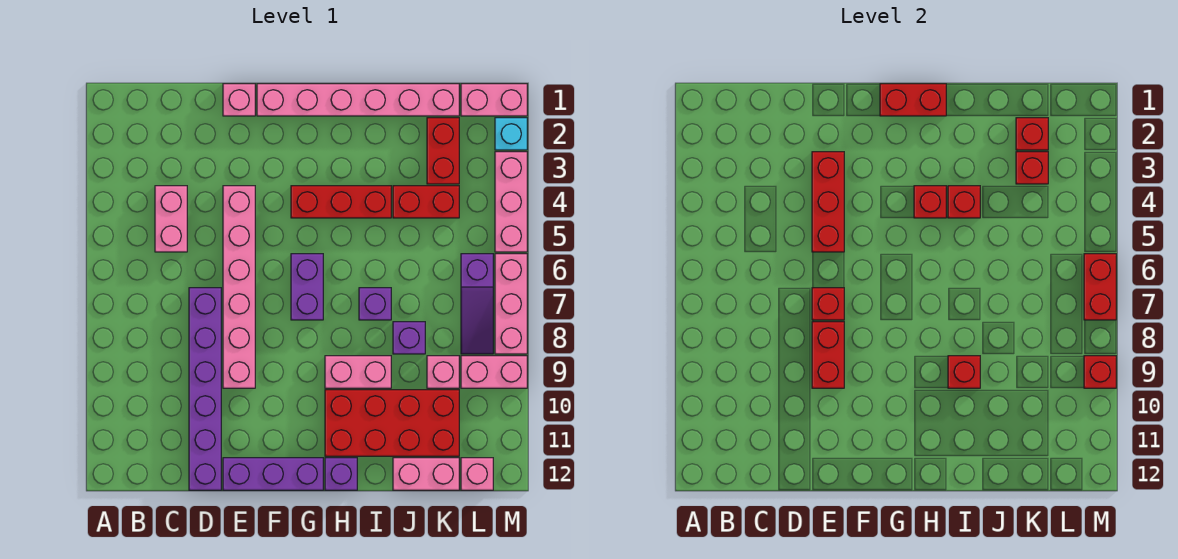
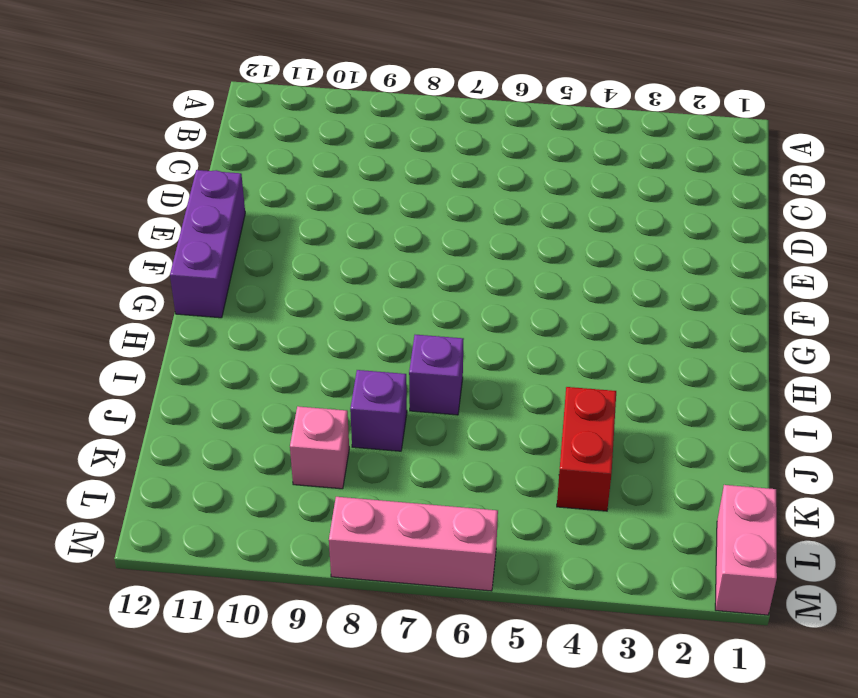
none -> pink brick C4:C5 level 1
none -> purple brick D7:D12 level 1
none -> pink brick E1 level 1
none -> pink brick E4:E9 level 1

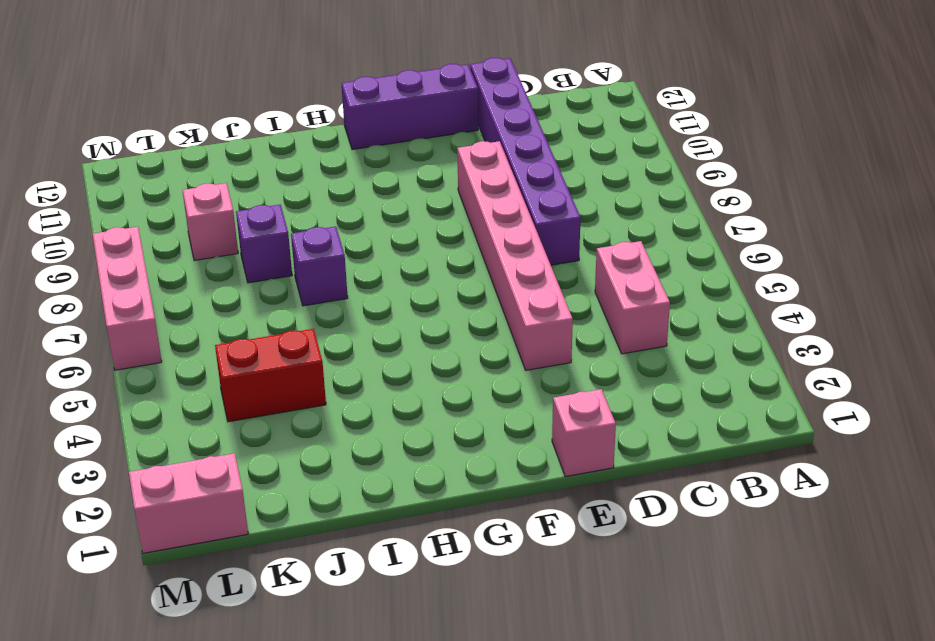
none -> pink brick F1:K1 level 1
none -> red brick G4:I4 level 1
none -> purple brick G6:G7 level 1
none -> pink brick H9:I9 level 1

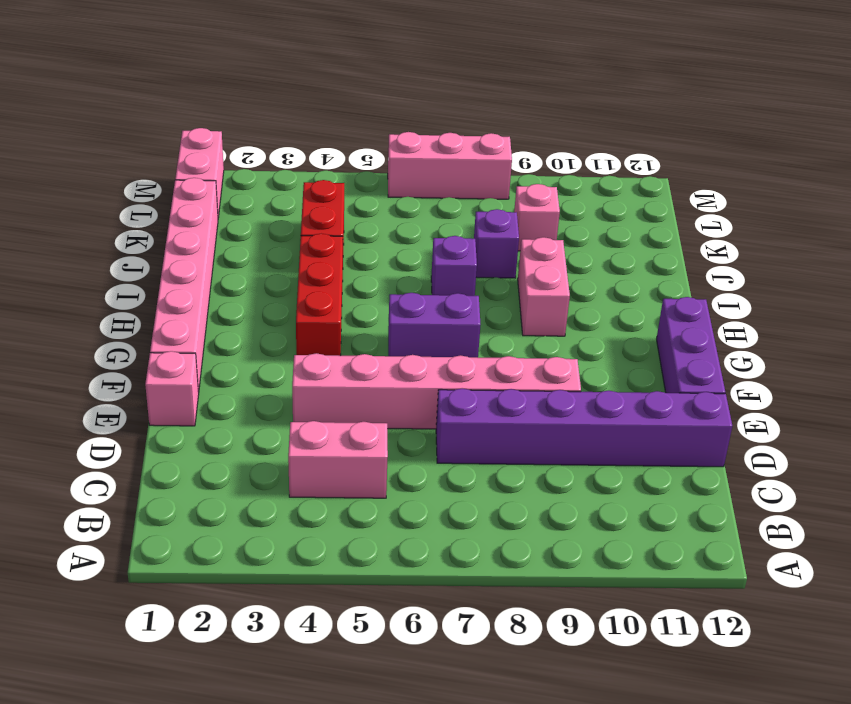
none -> red brick H10:K11 level 1
none -> purple brick H12 level 1
none -> pink brick J12:K12 level 1
none -> red brick K2:K3 level 1

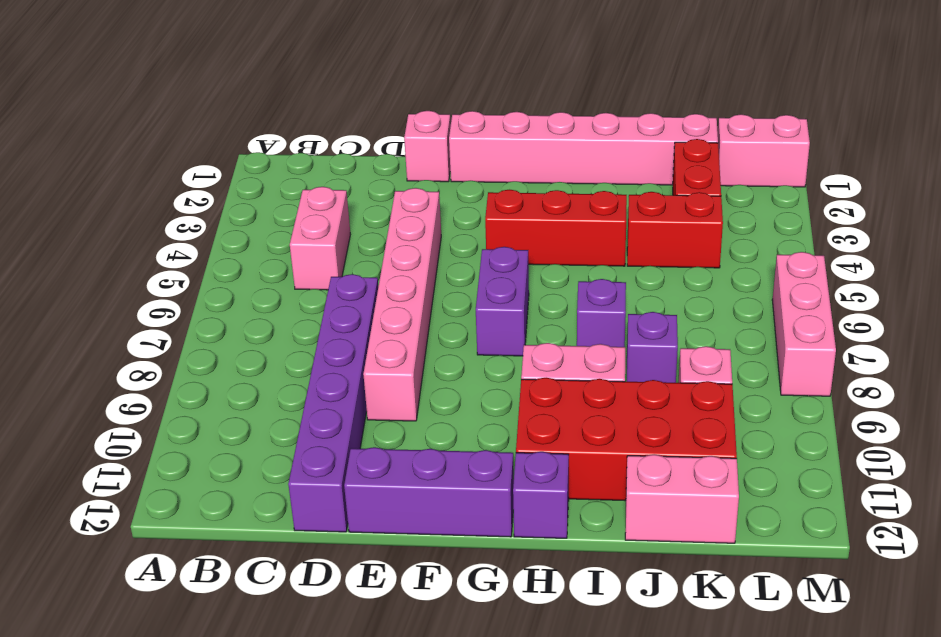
none -> purple slope L6:L8 level 1 top 6
none -> pink brick L9:M9 level 1
none -> pink brick L12 level 1
none -> cyan brick M2 level 1

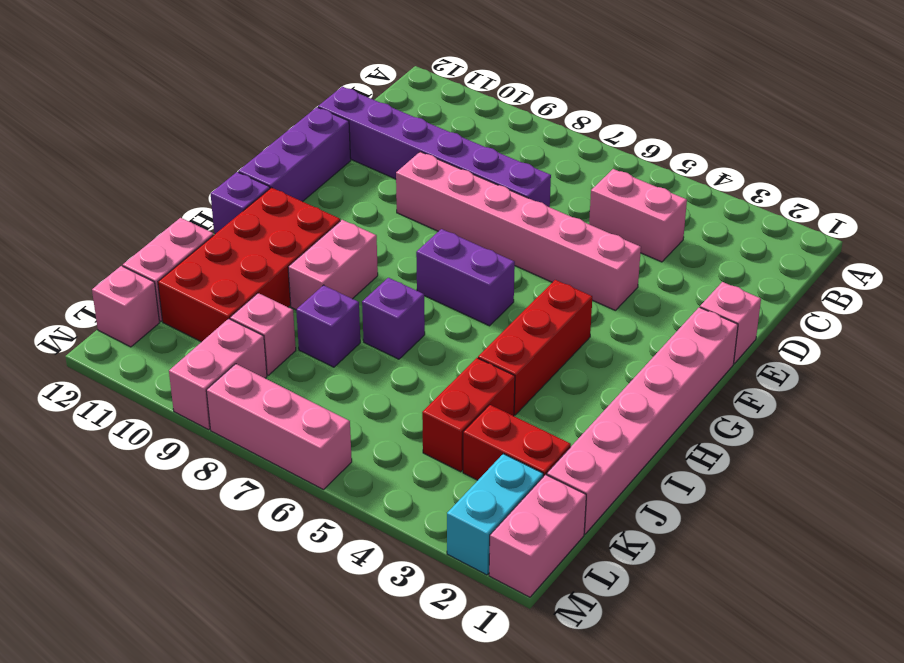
cyan brick L2:M2 level 1 -> cyan brick M2 level 1
none -> purple slope L6:L8 level 1 top 6
none -> pink brick M3:M5 level 1
none -> red brick E3:E5 level 2
none -> red brick E7 level 2

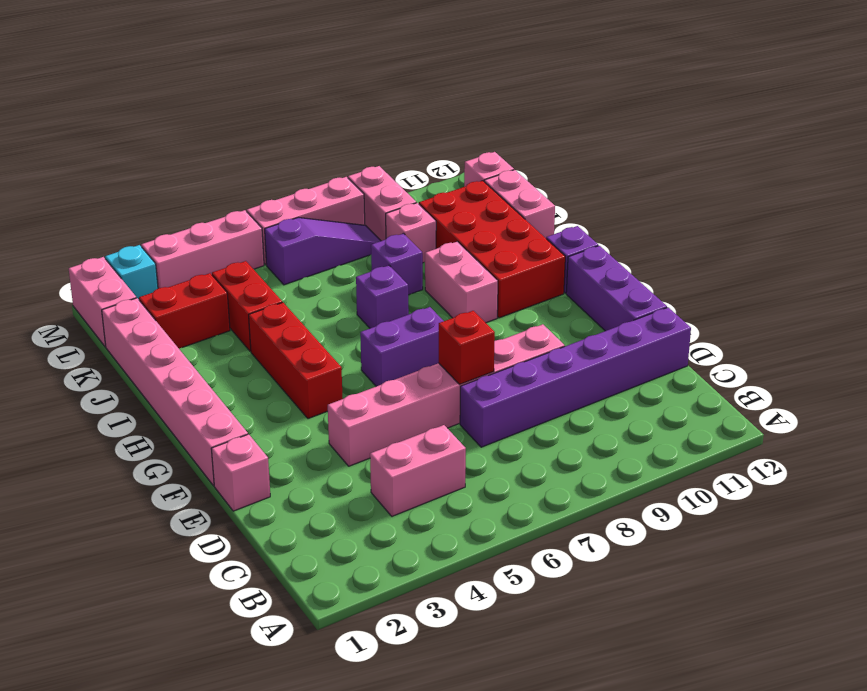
none -> red brick E3:E5 level 2
none -> red brick E8:E9 level 2
none -> red brick G1:H1 level 2
none -> red brick H4 level 2

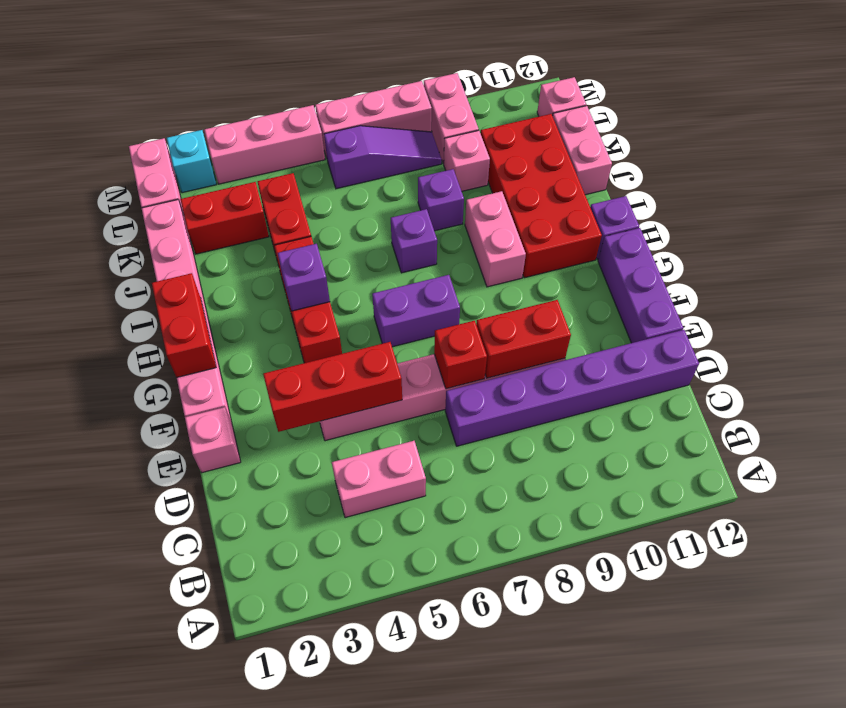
purple brick H4 level 2 -> red brick H4 level 2
none -> red brick I4 level 2
none -> red brick I9 level 2
none -> red brick K2 level 2
none -> red brick K3 level 2

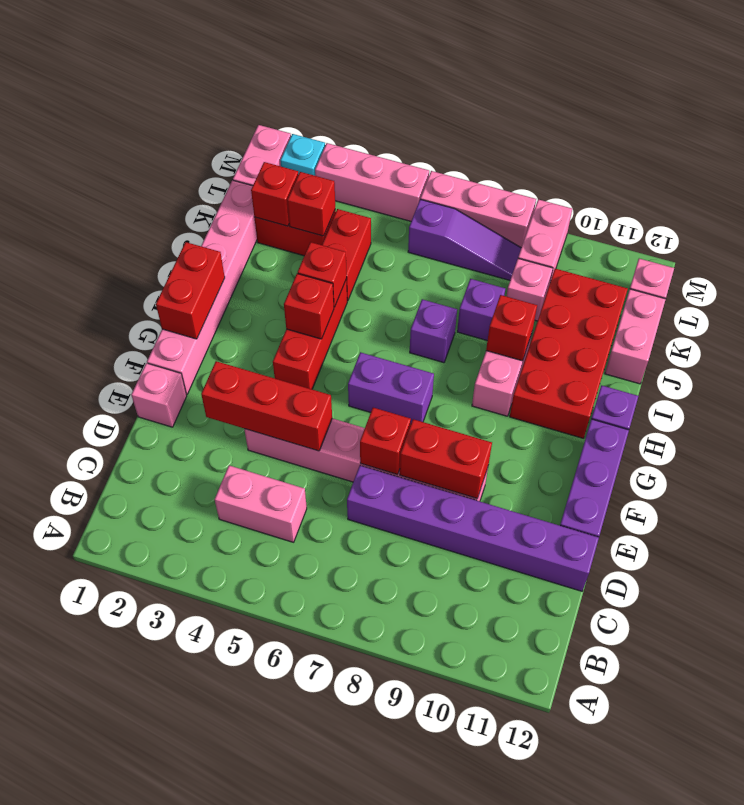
none -> red brick M6:M7 level 2
none -> red brick M9 level 2

